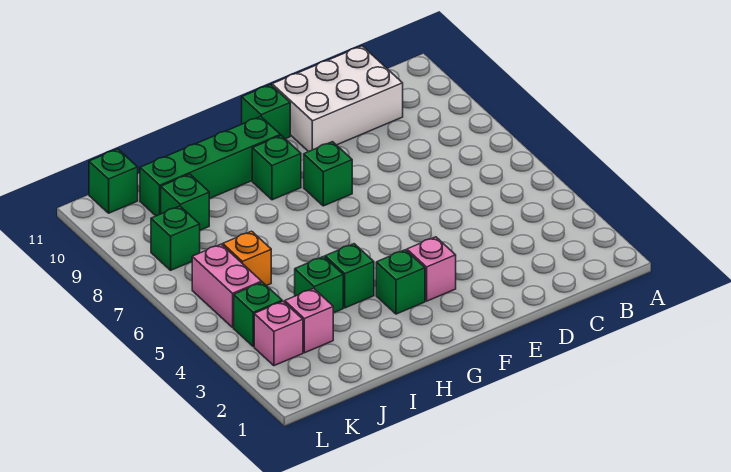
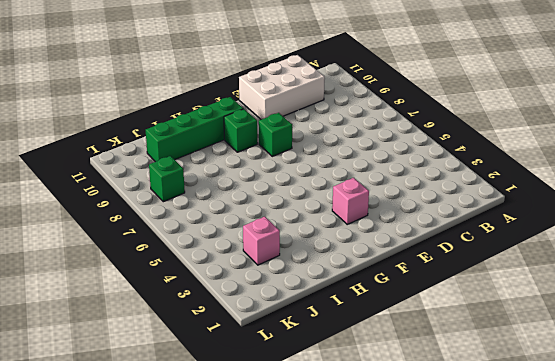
none -> green brick F11 level 1
none -> green brick G3 level 1
none -> green brick H4 level 1

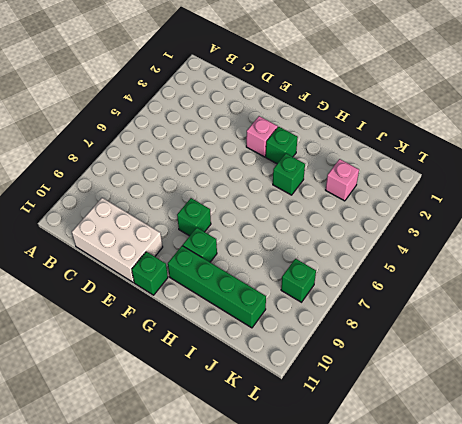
none -> green brick I4 level 1
none -> orange brick J6 level 1
none -> green brick J9 level 1

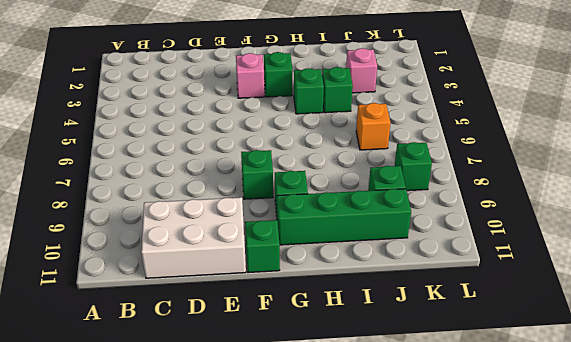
none -> pink brick K3 level 1
none -> green brick K4 level 1
none -> pink brick K5:K6 level 1

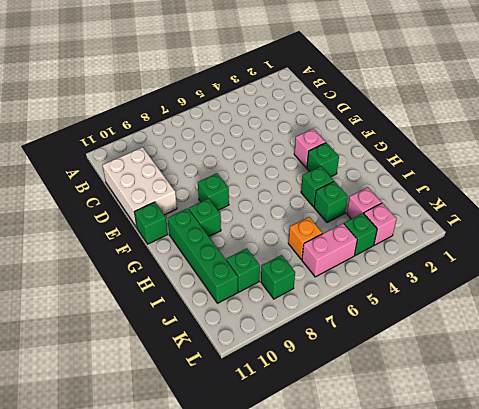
none -> green brick K11 level 1

